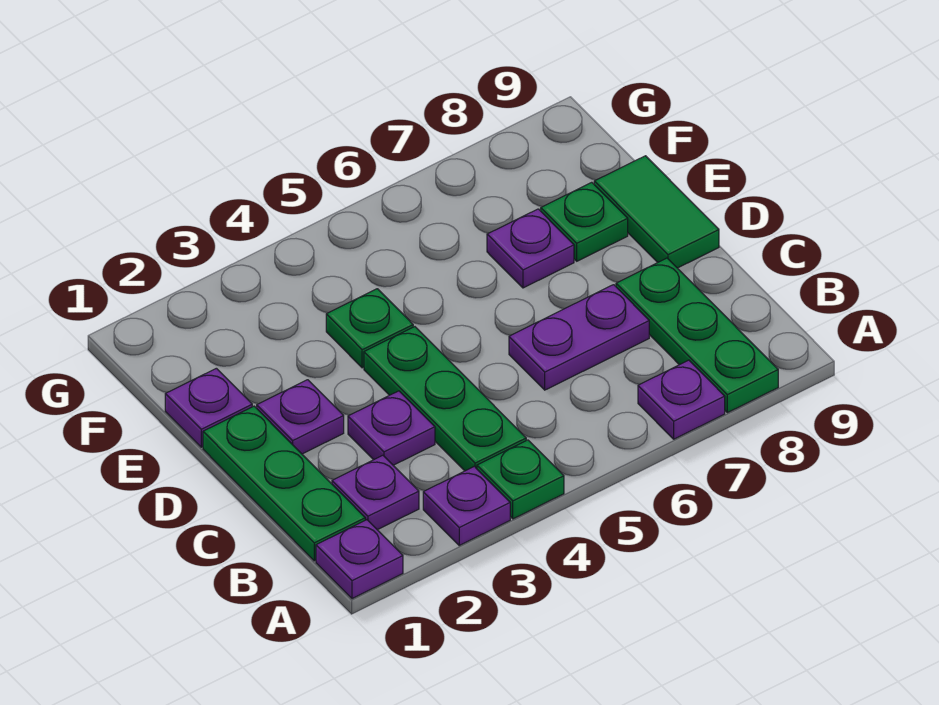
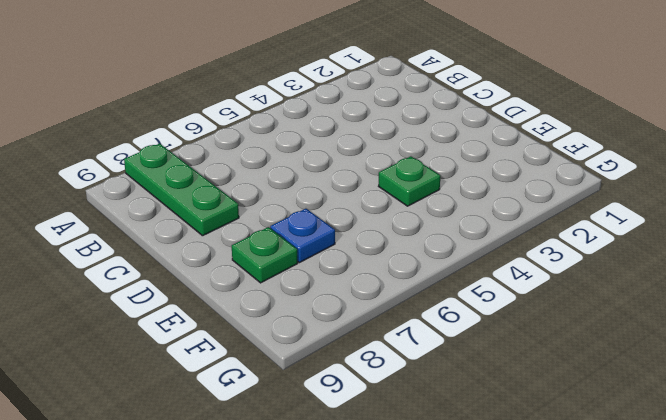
blue plate E7 level 1 -> purple plate E7 level 1
none -> purple plate A1 level 1
none -> purple plate A3 level 1
none -> green plate A4 level 1

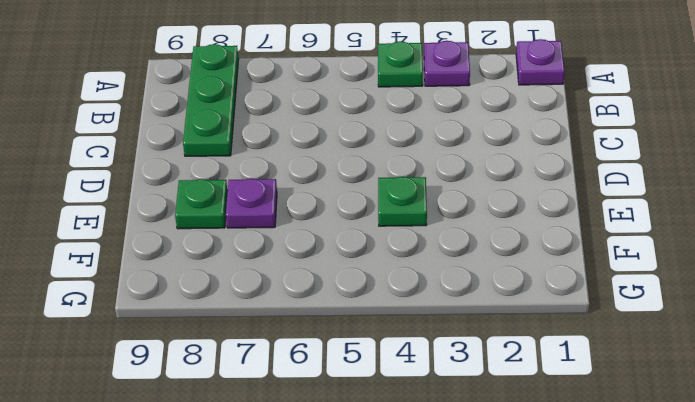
none -> purple plate A7 level 1
none -> green plate B1:D1 level 1
none -> purple plate B2 level 1

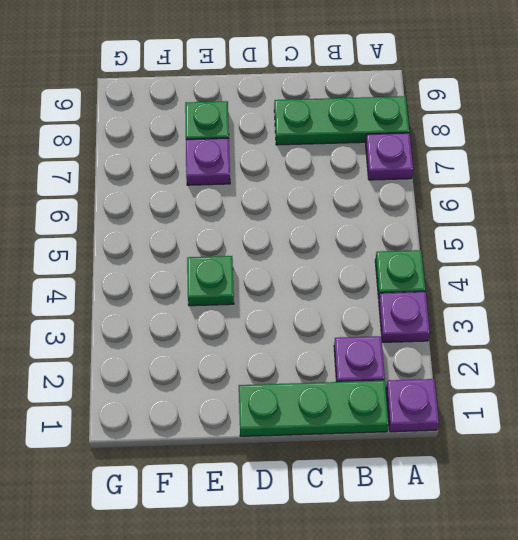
none -> green plate B4:D4 level 1
none -> purple plate C3 level 1
none -> purple plate C6:C7 level 1

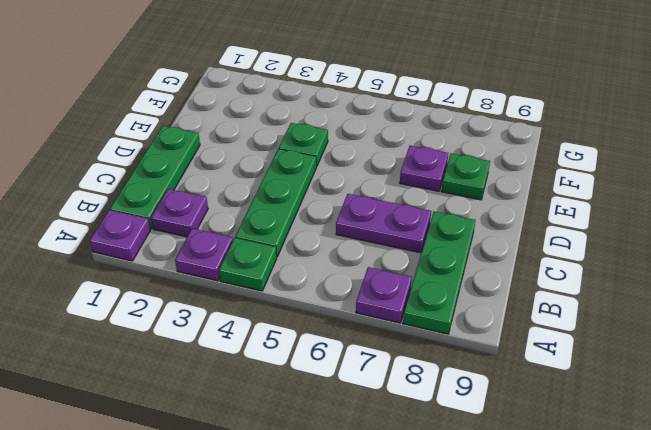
none -> purple plate C3 level 1
none -> purple plate D2 level 1
none -> green tile D9:E9 level 1

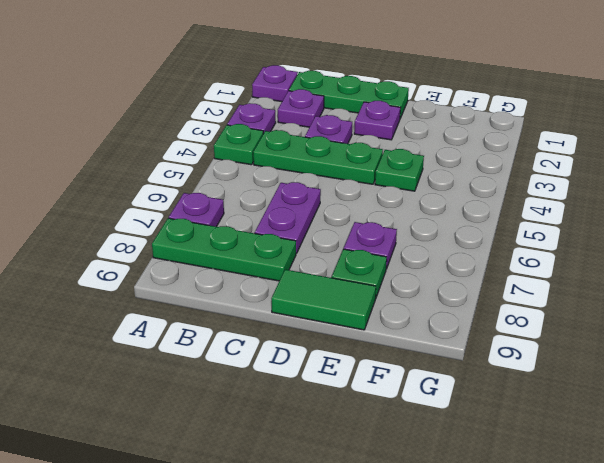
none -> purple plate E1 level 1

